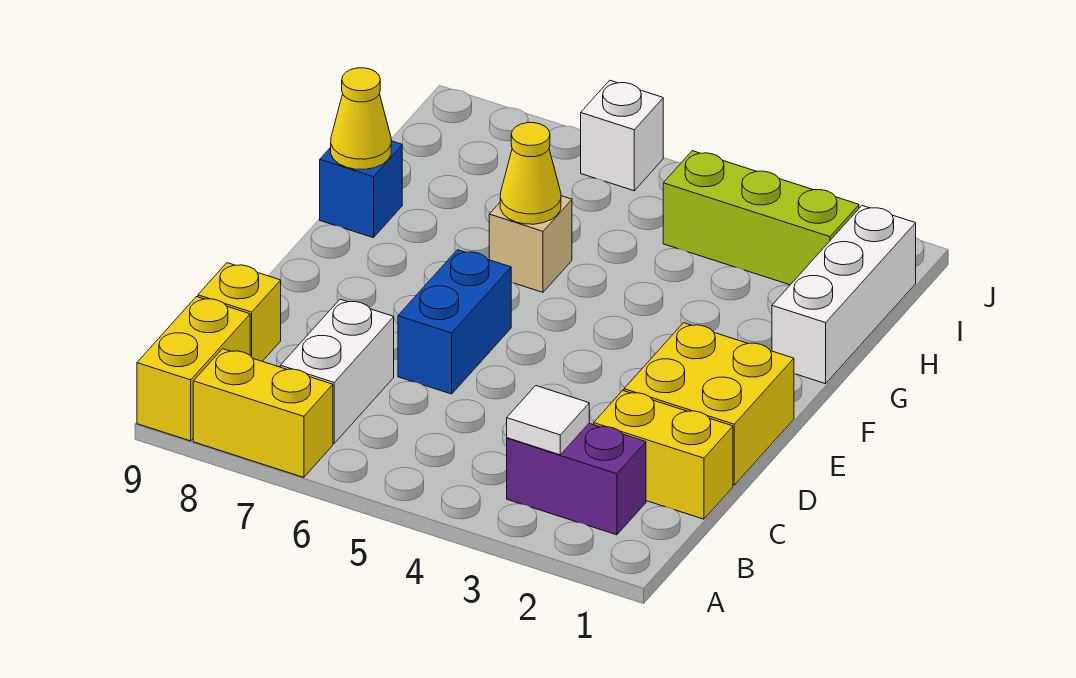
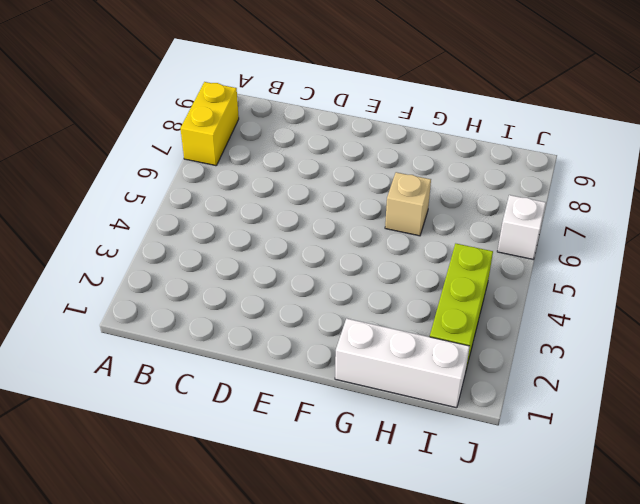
none -> yellow brick A9:B9 level 1
none -> purple brick B2:B3 level 1
none -> white brick B7:C7 level 1

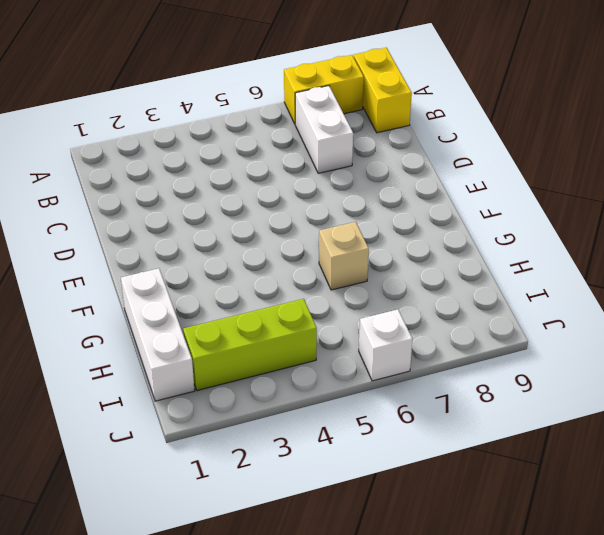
none -> purple brick B2:B3 level 1
none -> yellow brick C1:C2 level 1
none -> yellow brick C9 level 1

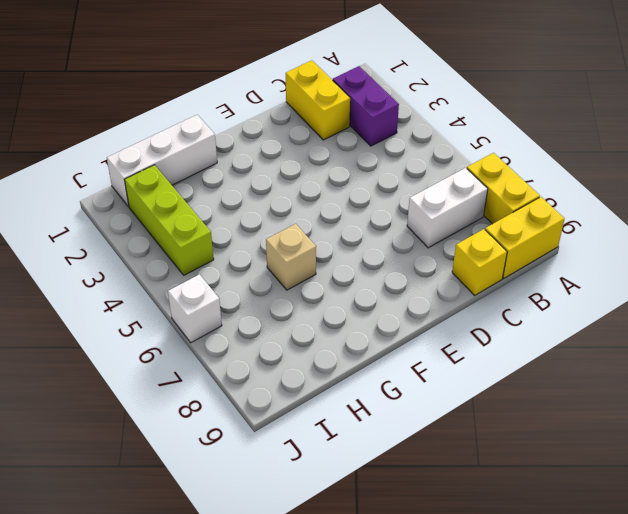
none -> yellow brick D1:E2 level 1
none -> blue brick D6:E6 level 1
none -> blue brick G9 level 1

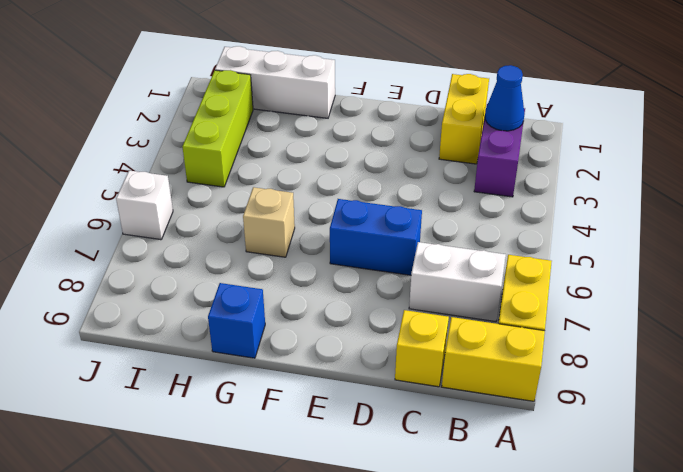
blue cone B2 level 2 -> none
none -> yellow brick D1:E2 level 1
none -> white tile B3 level 2
none -> yellow cone G6 level 2

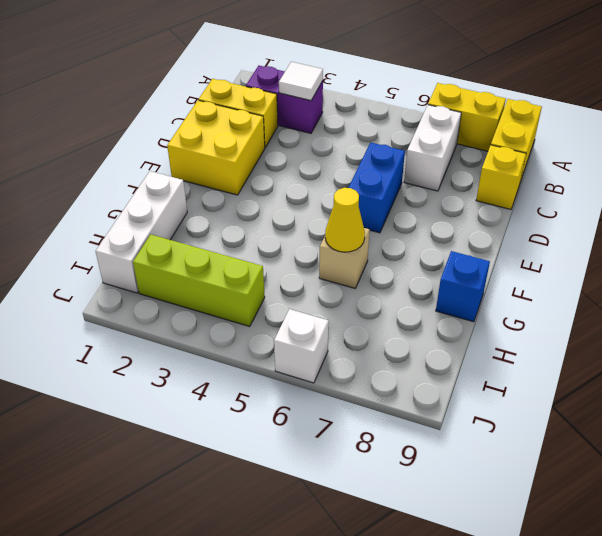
none -> yellow cone G9 level 2

